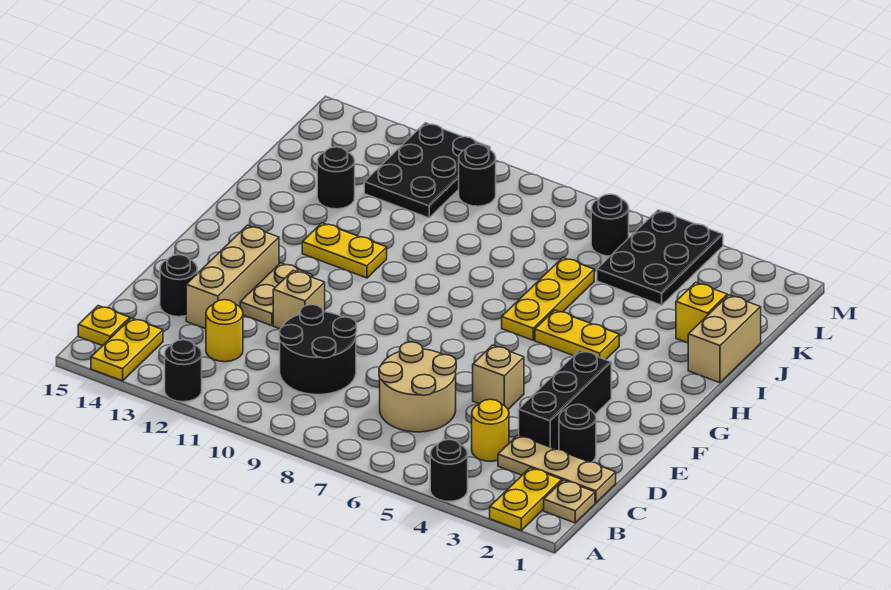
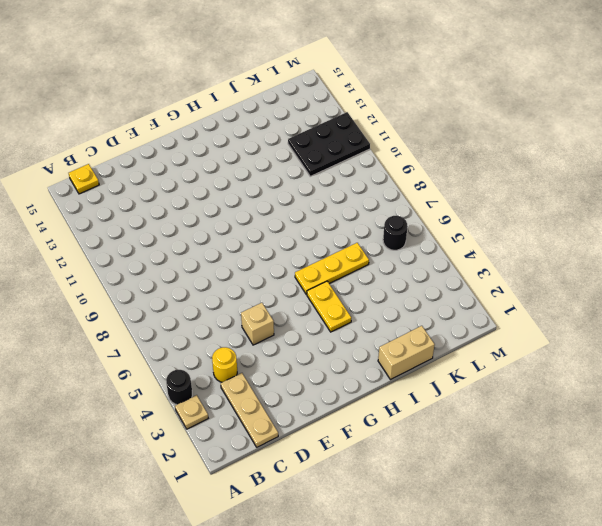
tan plate A3 level 1 -> tan plate B1 level 1
none -> yellow plate A2:B2 level 1
none -> black round brick A12 level 1
none -> yellow plate A14:B14 level 1

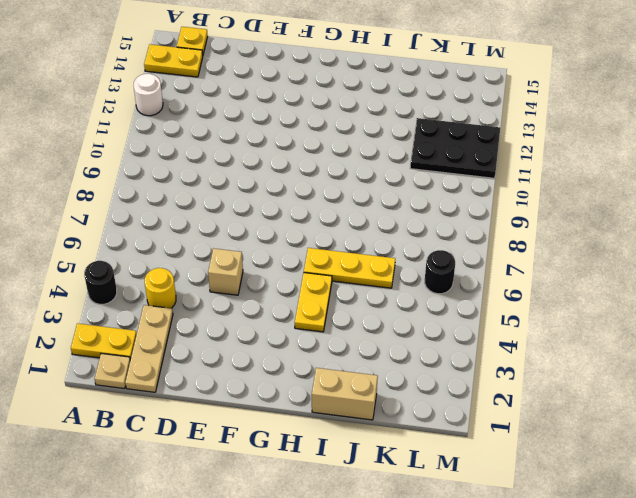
white round brick A12 level 1 -> black round brick A12 level 1
none -> tan round brick C6:D7 level 1
none -> black round brick C9:D10 level 1
none -> yellow round brick C12 level 1

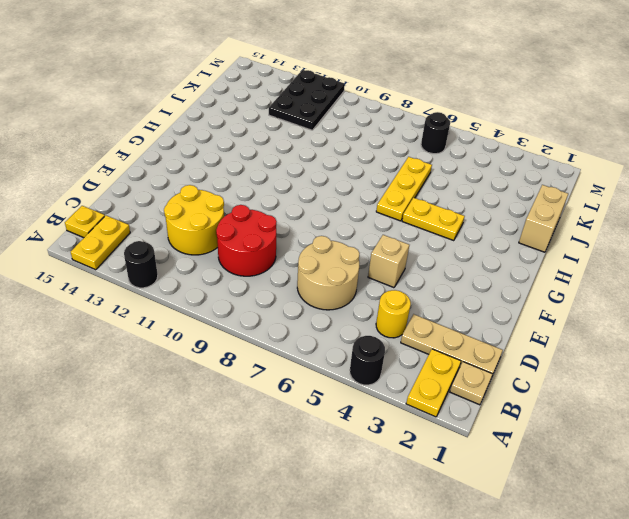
red round brick C9:D10 level 1 -> black round brick C9:D10 level 1
yellow round brick C11:D12 level 1 -> yellow round brick C12 level 1
none -> black round brick D2 level 1
none -> black brick D3:F3 level 1
none -> tan brick D13:F13 level 1

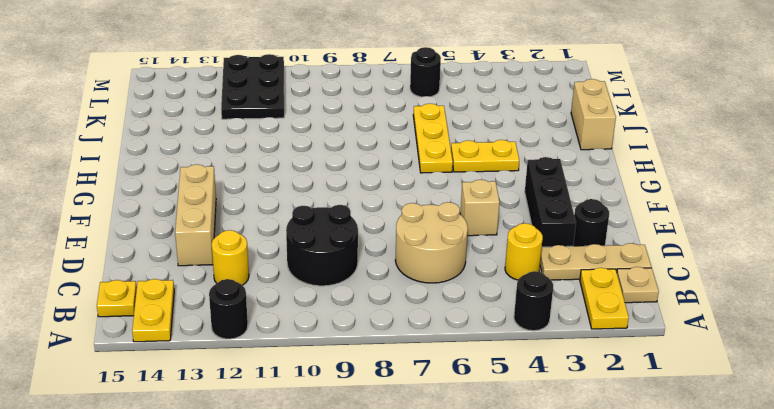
none -> black round brick D14 level 1
none -> tan brick E11 level 1
none -> tan plate E12:F12 level 1

